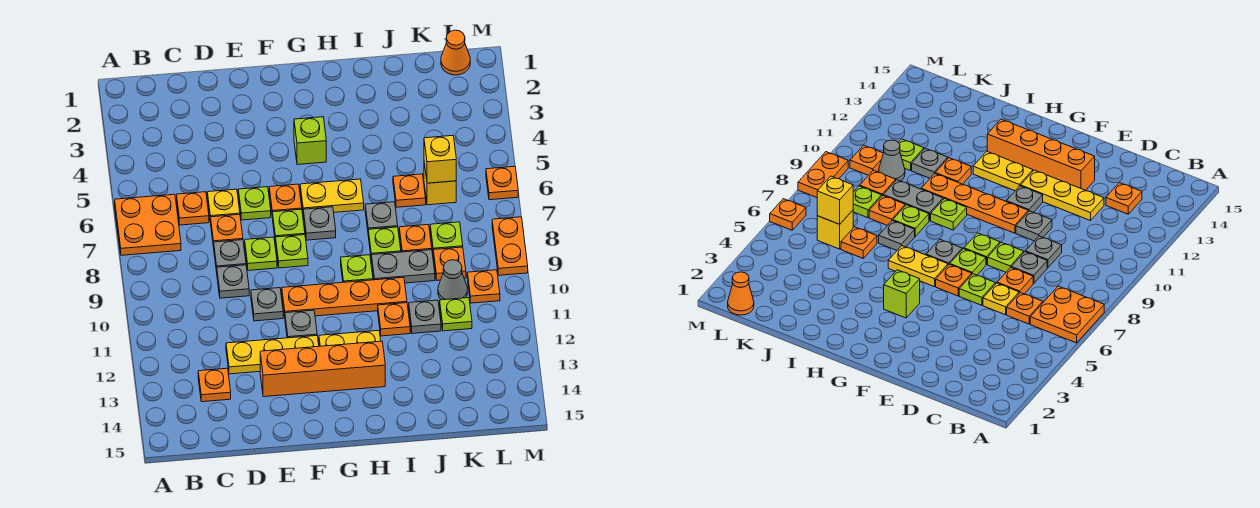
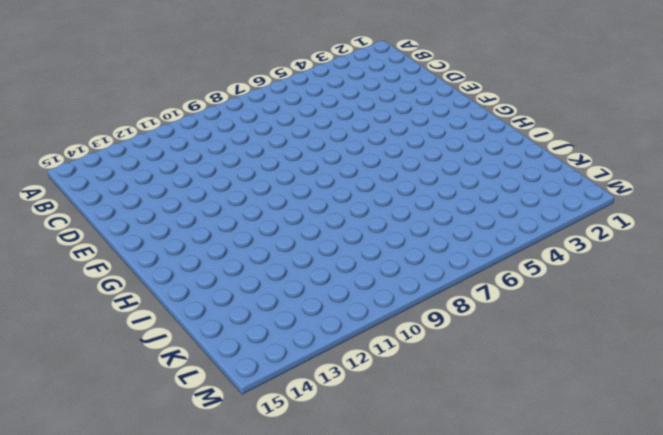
none -> orange plate A6:B7 level 1
none -> orange plate C6 level 1
none -> orange plate C13 level 1
none -> yellow plate D6 level 1

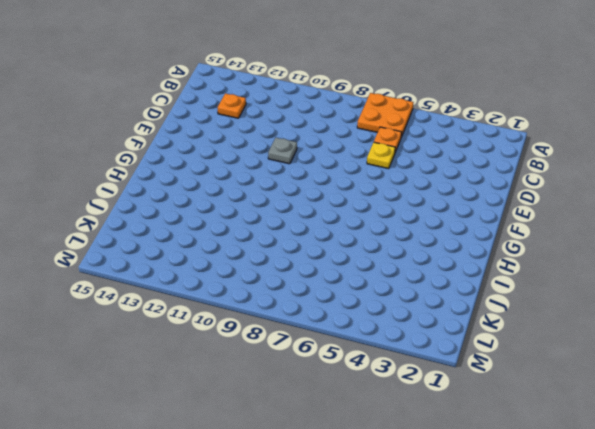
none -> orange plate D7 level 1
none -> grey plate D8 level 1
none -> grey plate D9 level 1
none -> yellow plate D12:F12 level 1

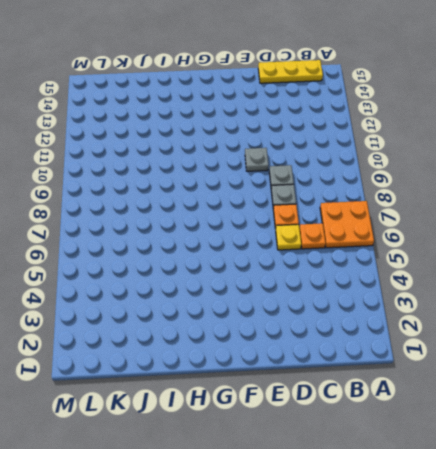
yellow plate B15:D15 level 1 -> yellow plate D12:F12 level 1
none -> orange plate C13 level 1
none -> lime plate E6 level 1
none -> lime plate E8 level 1
none -> orange brick E13:H13 level 1

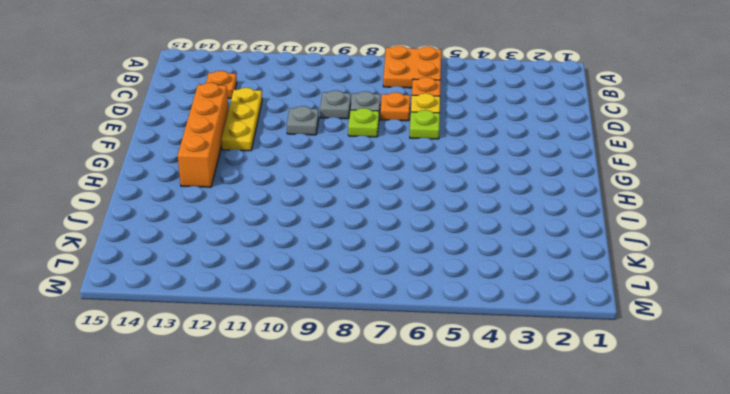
none -> orange plate F6 level 1
none -> lime plate F7 level 1
none -> lime plate F8 level 1
none -> orange plate F10:I10 level 1

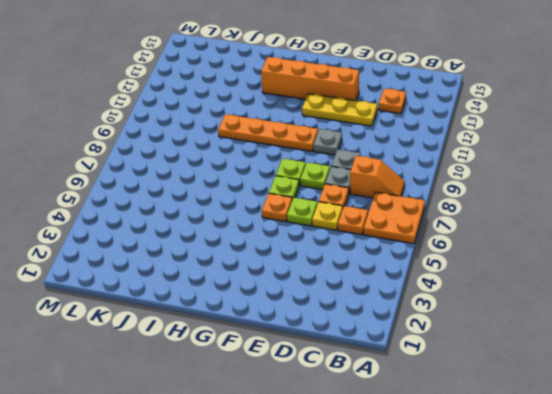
orange slope B8:C8 level 1 top C -> none
none -> grey plate F11 level 1
none -> lime brick G4 level 1
none -> yellow plate G6:H6 level 1
none -> grey plate G7 level 1

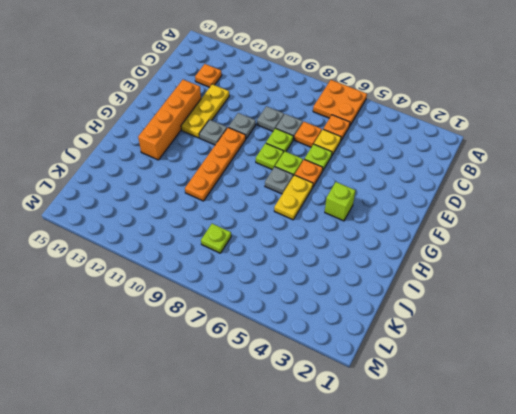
none -> yellow plate G12:H12 level 1
none -> lime plate H9 level 1
none -> grey plate I7 level 1
none -> lime plate I8 level 1

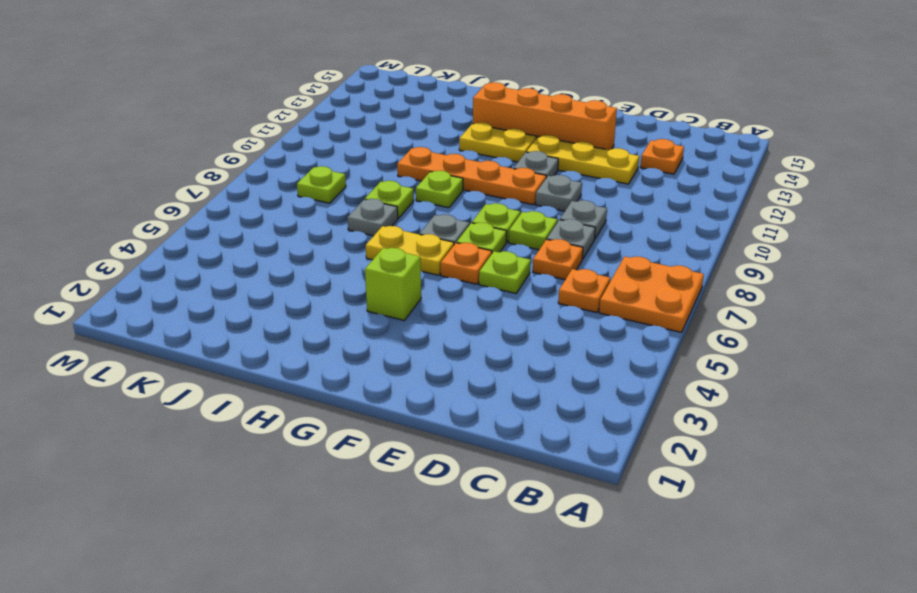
none -> yellow plate D6 level 1
none -> grey plate I9:J9 level 1
none -> orange plate I11 level 1
none -> orange plate J6 level 1

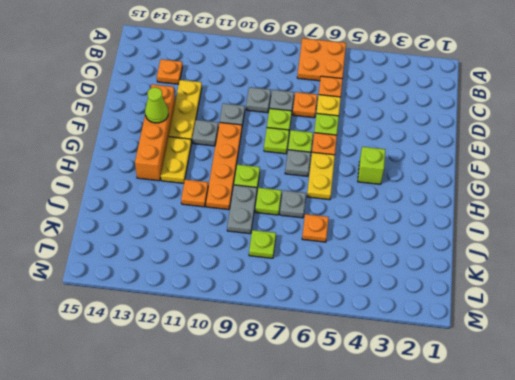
lime cone F13 level 2 -> none
none -> orange plate J8 level 1
none -> grey plate J11 level 1
none -> yellow brick K6 level 1
none -> orange plate K9 level 1

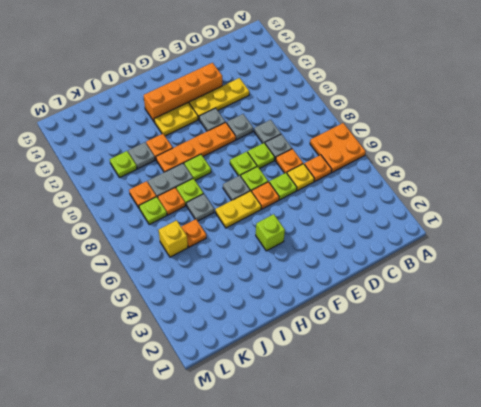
none -> orange plate C13 level 1
none -> grey cone K10 level 1
none -> orange cone L1 level 1
none -> orange plate L10 level 1

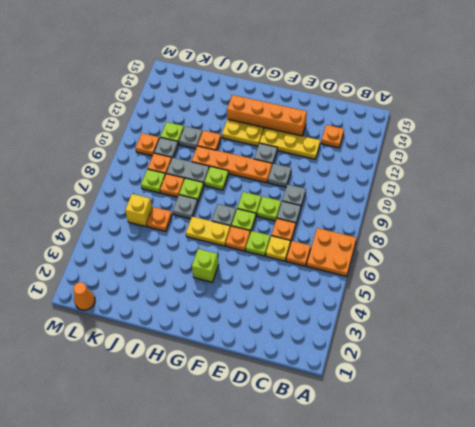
grey plate K10 level 1 -> grey cone K10 level 1
none -> orange plate M6 level 1
none -> orange plate M8:M9 level 1
none -> yellow brick K6 level 2

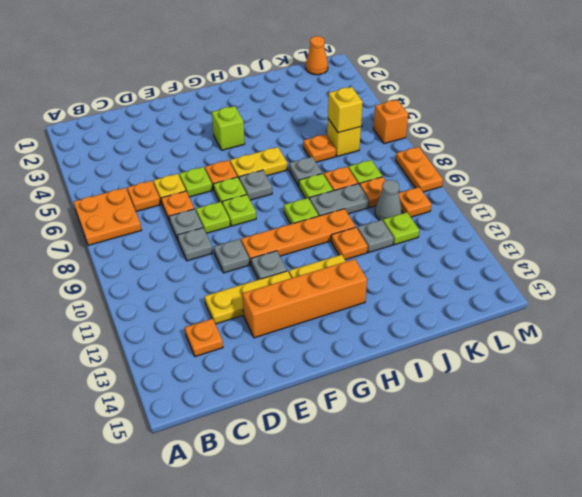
orange brick M6 level 1 -> orange plate M6 level 1

